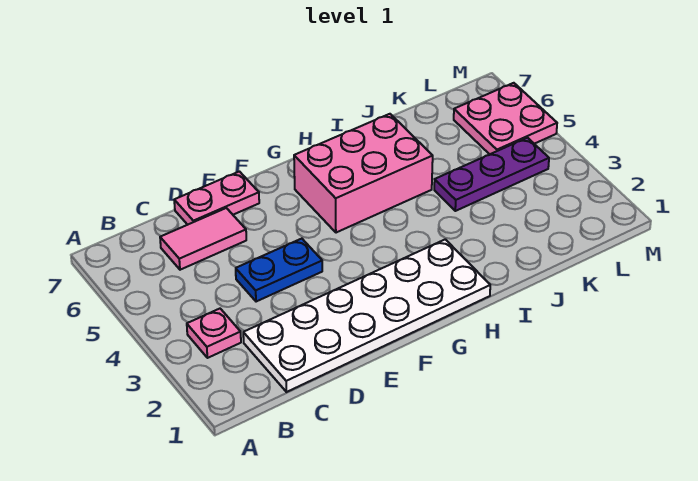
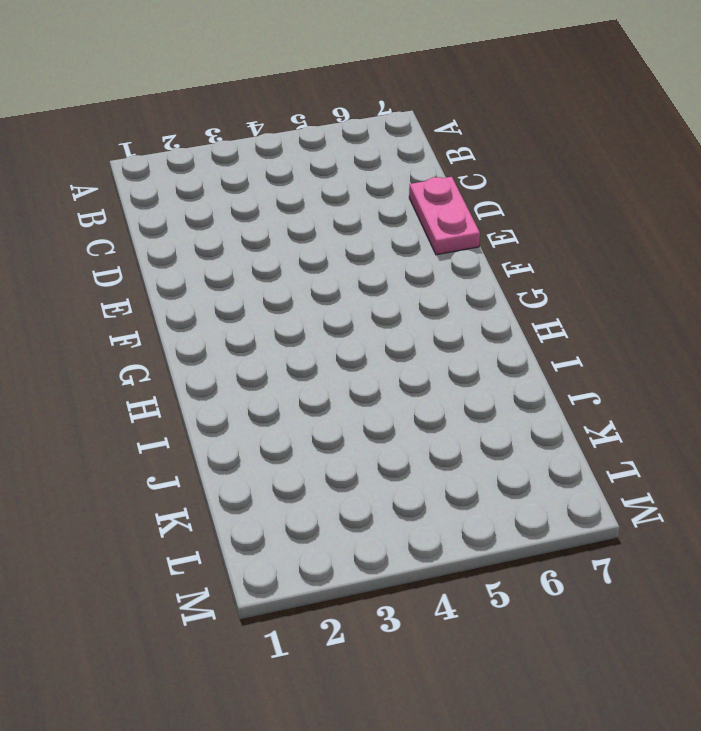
none -> pink plate B3 level 1
none -> white plate C1:H2 level 1

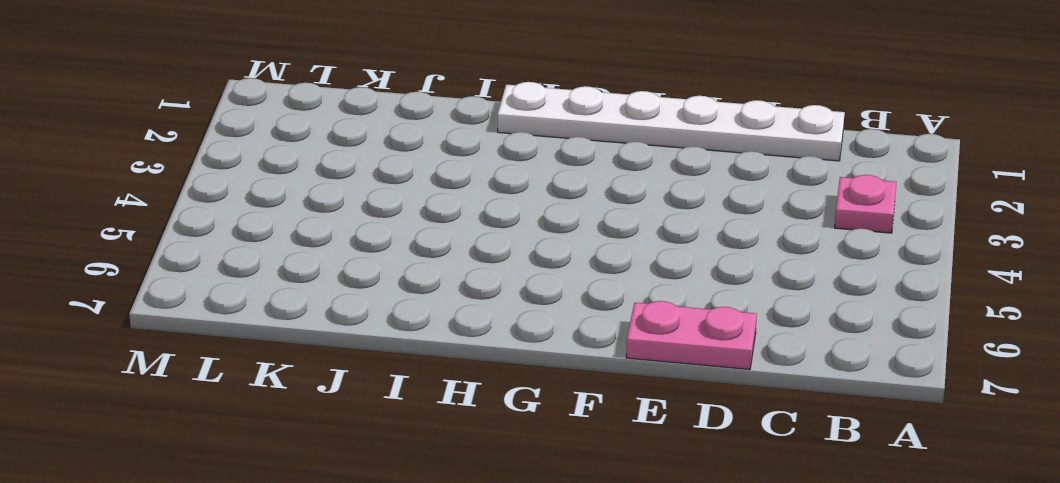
white plate C1:H1 level 1 -> white plate C1:H2 level 1
none -> pink tile C6:D6 level 1
none -> blue plate D4:E4 level 1

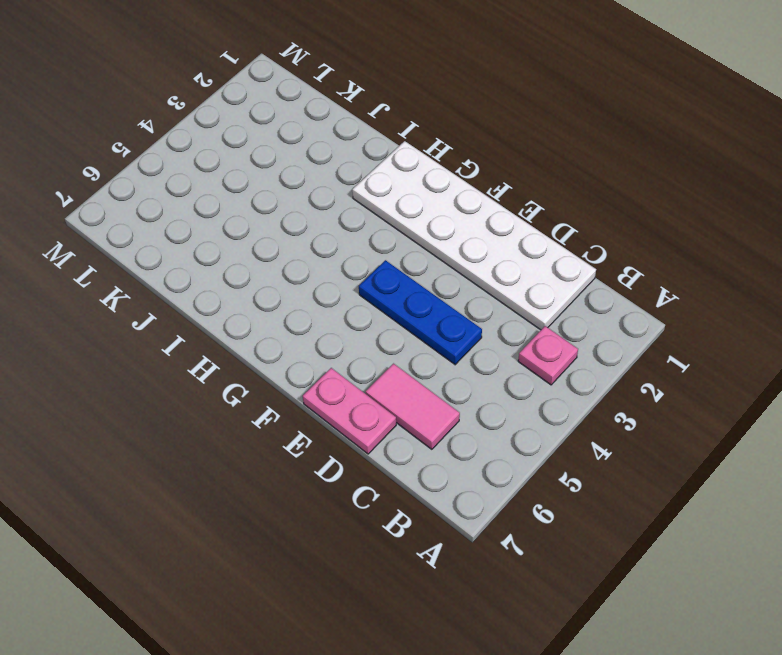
blue plate D4:F4 level 1 -> blue plate D4:E4 level 1
none -> pink brick G5:I6 level 1
none -> purple plate J4:L4 level 1

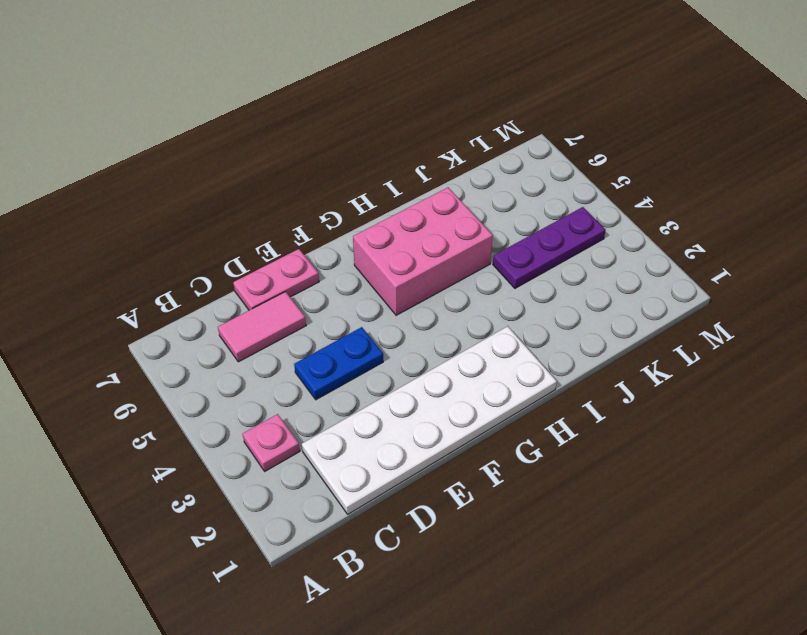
none -> pink plate L5:M6 level 1

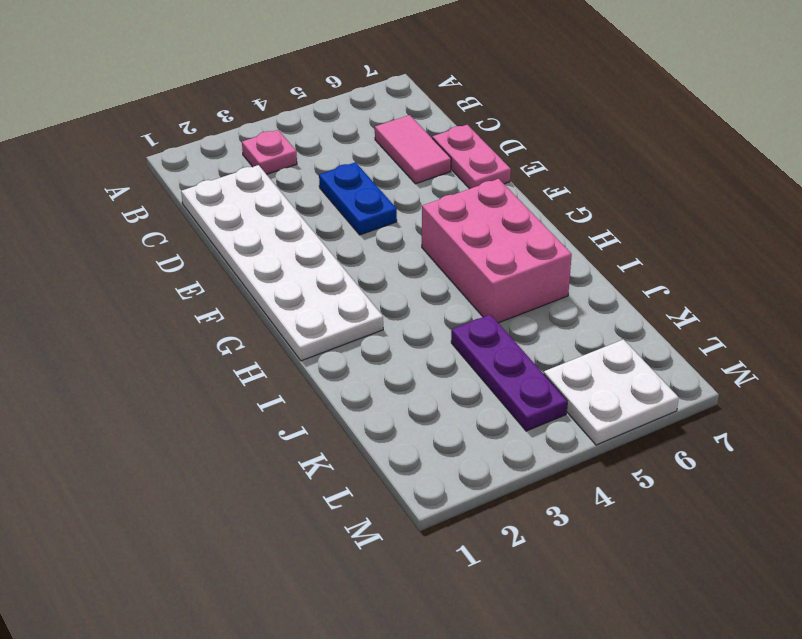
white plate L5:M6 level 1 -> pink plate L5:M6 level 1

